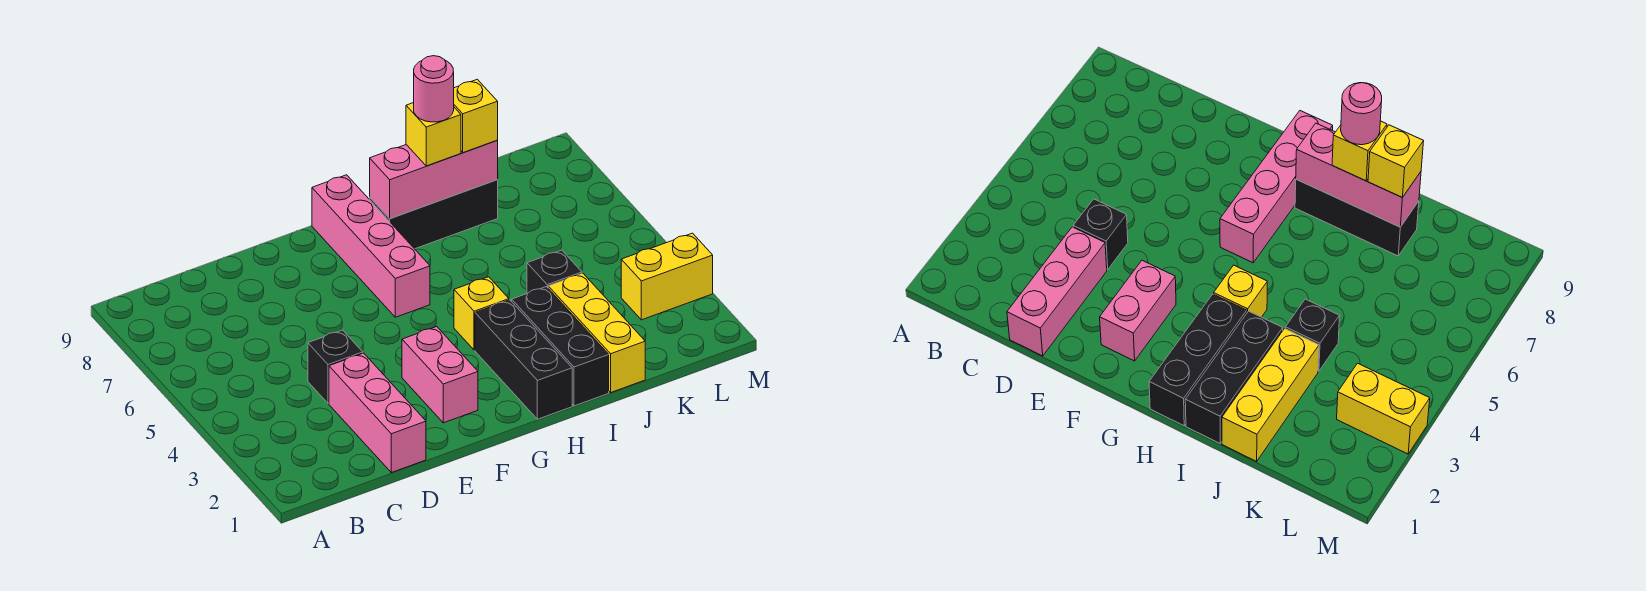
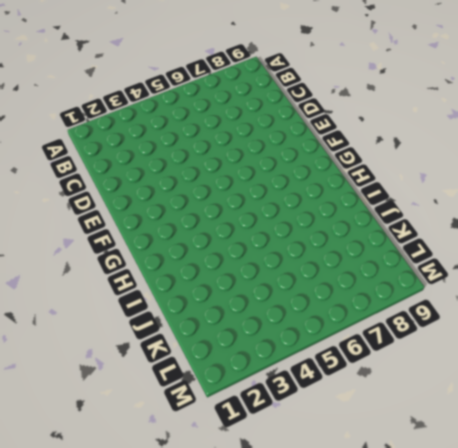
none -> pink brick D1:D3 level 1
none -> black brick D4 level 1
none -> pink brick F2:F3 level 1

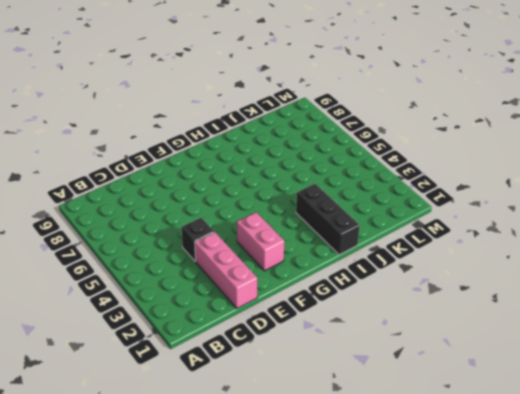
none -> pink brick G6:G9 level 1
none -> black brick H1:H3 level 1
none -> yellow brick H4 level 1

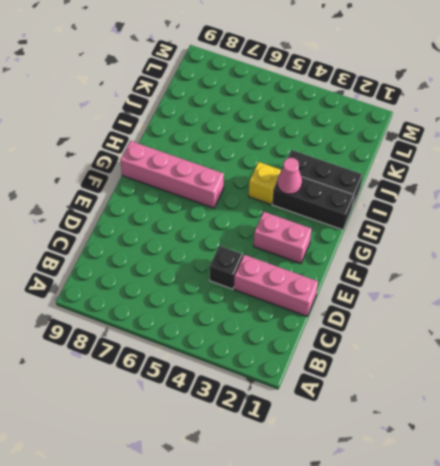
pink cone H3 level 2 -> none
none -> black brick H8:J8 level 1
none -> yellow brick J1:J3 level 1
none -> black brick J4 level 1

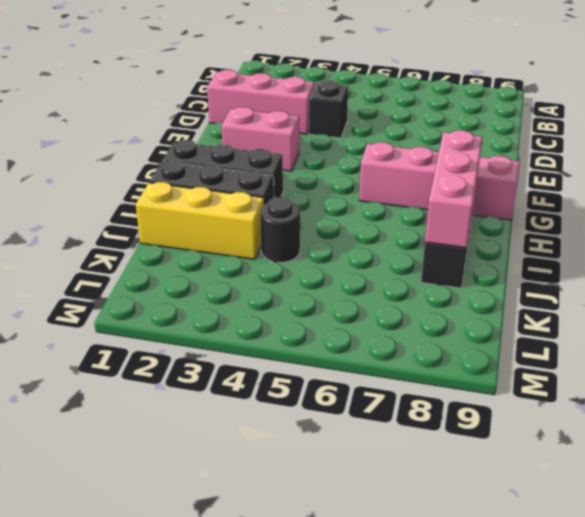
black round brick J4 level 1 -> black brick J4 level 1
none -> yellow brick H4 level 1
none -> yellow brick L3:M3 level 1
none -> yellow brick I8 level 3

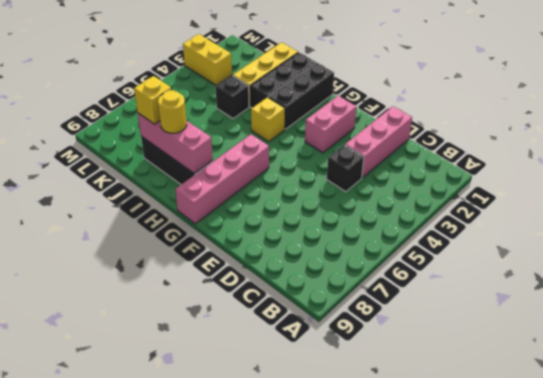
yellow round brick I8 level 3 -> yellow brick I8 level 3
none -> pink round brick I8 level 4

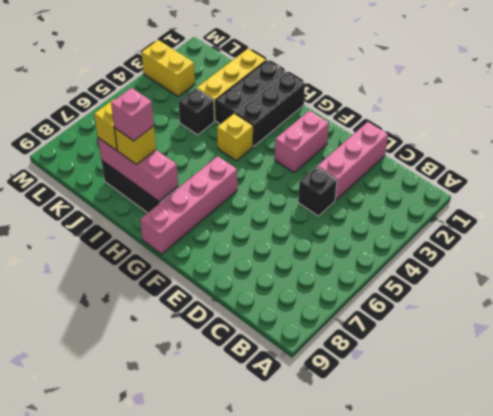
pink brick I8 level 4 -> pink round brick I8 level 4

